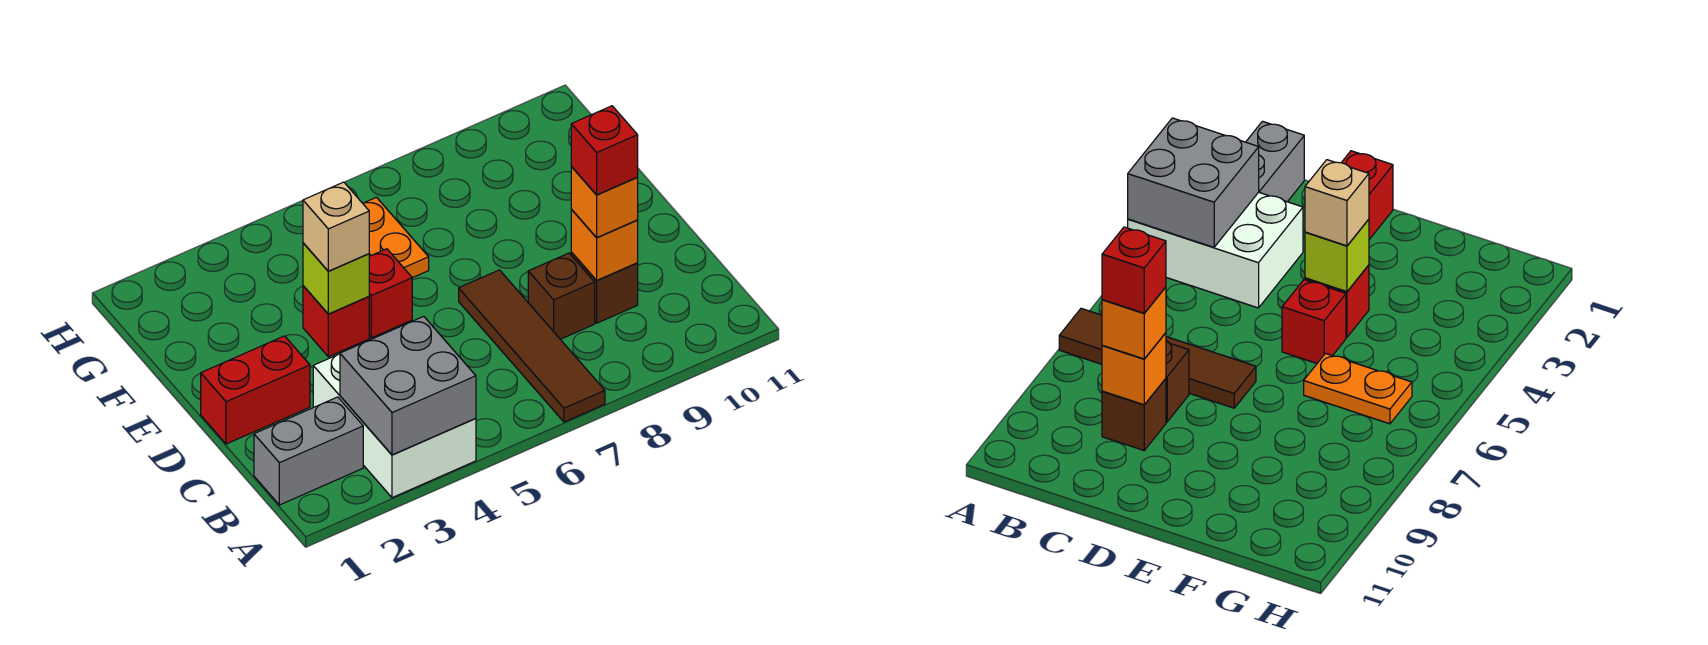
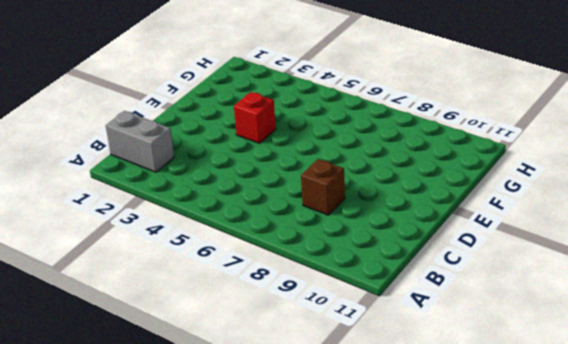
none -> white brick A3:C4 level 1
none -> brown tile A7:D7 level 1
none -> brown brick C9 level 1

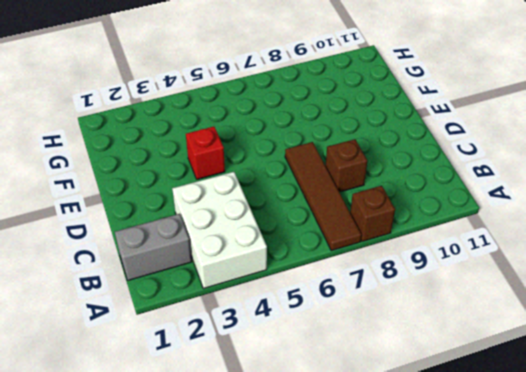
brown brick A8 level 1 -> brown brick C9 level 1
none -> red brick D1:D2 level 1
none -> red brick E5 level 1
none -> orange plate F6:G6 level 1

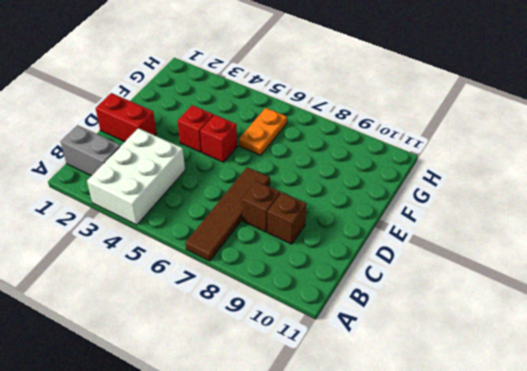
none -> grey brick A3:B4 level 2
none -> orange brick C9 level 2
none -> lime brick E4 level 2

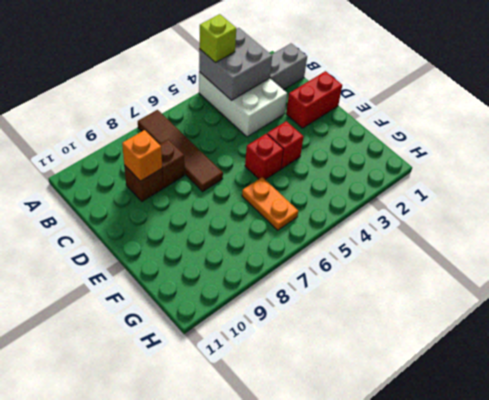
lime brick A4 level 3 -> lime brick E4 level 2
none -> orange brick C9 level 3
none -> tan brick E4 level 3
none -> red brick C9 level 4

